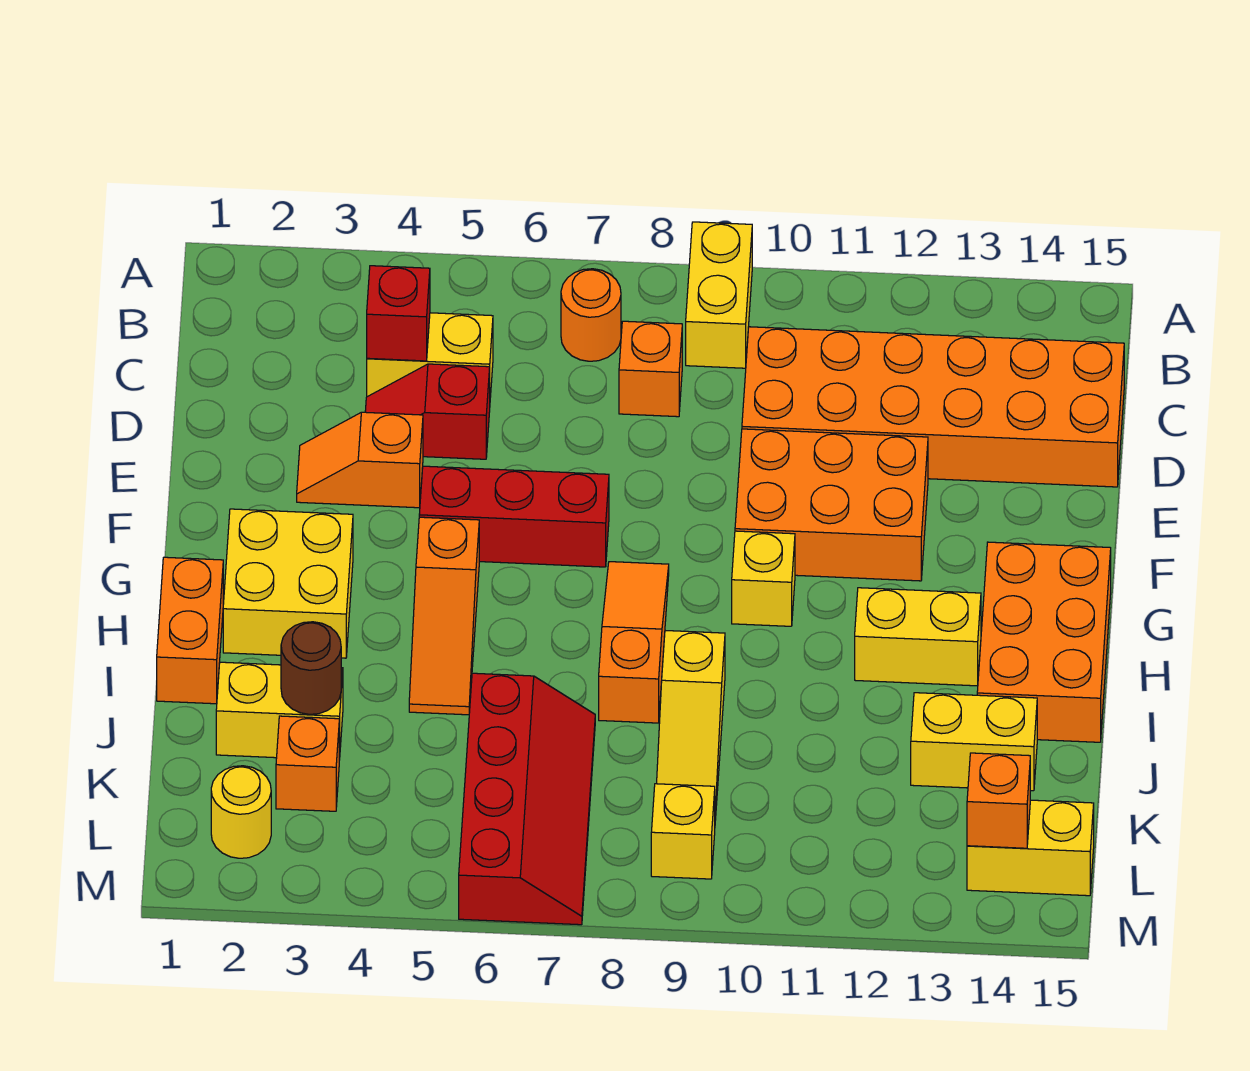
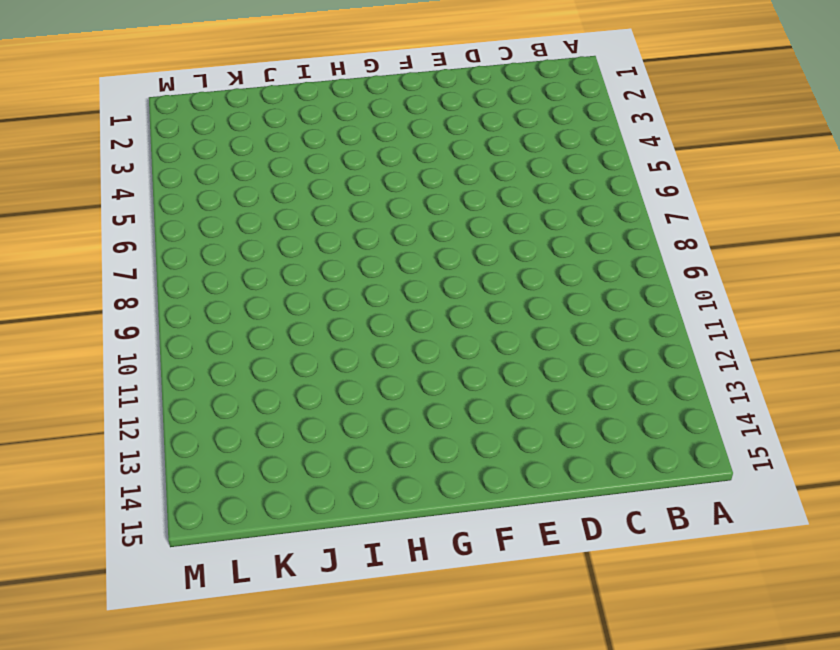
none -> yellow brick A9:B9 level 1
none -> orange round brick B7 level 1
none -> yellow brick C4:C5 level 1

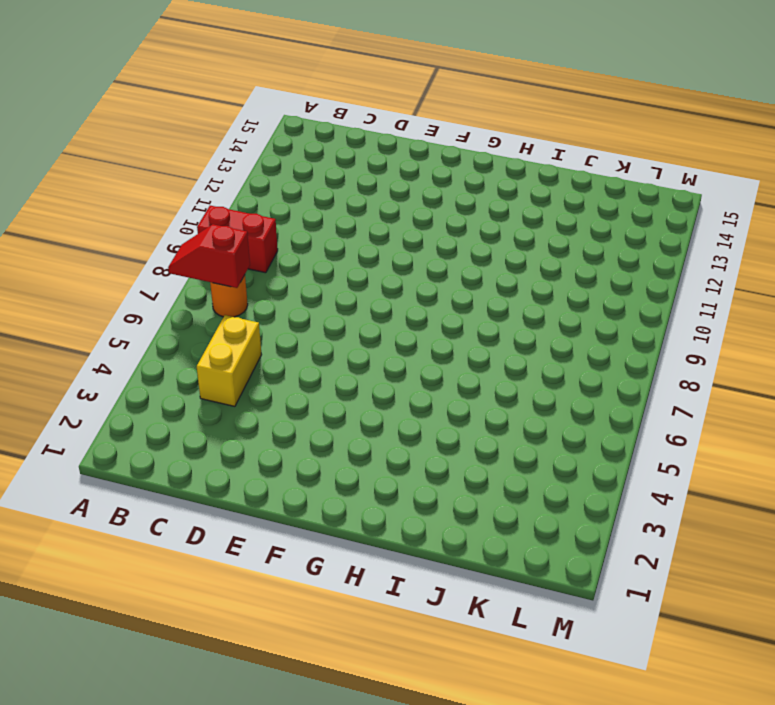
red slope A7:B7 level 2 top B -> red slope D4:D5 level 1 top 5
red brick A9:B9 level 1 -> yellow brick A9:B9 level 1
none -> orange brick C8 level 1
none -> orange brick C10:D15 level 1
none -> orange slope E3:E4 level 1 top 4

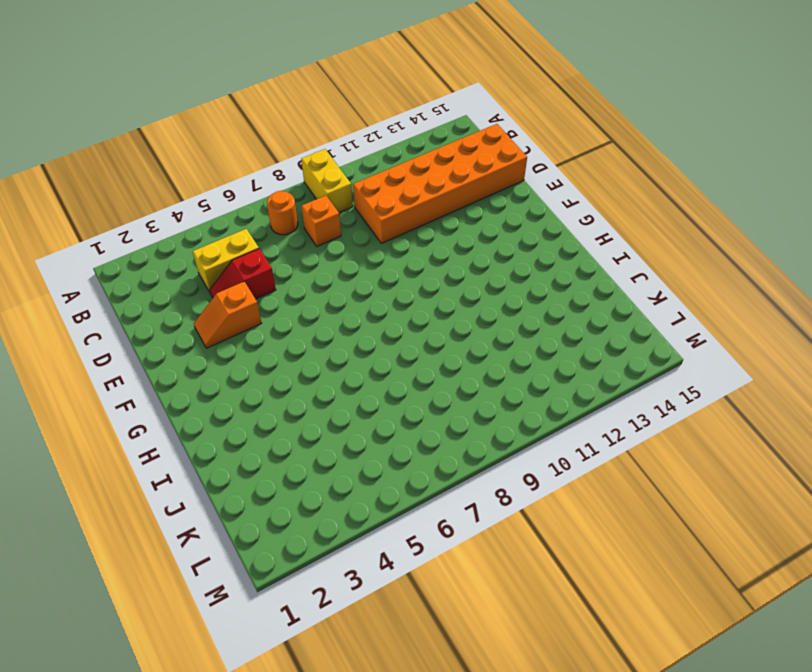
none -> orange brick E10:F12 level 1
none -> red brick F5:F7 level 1
none -> yellow brick G2:H3 level 1

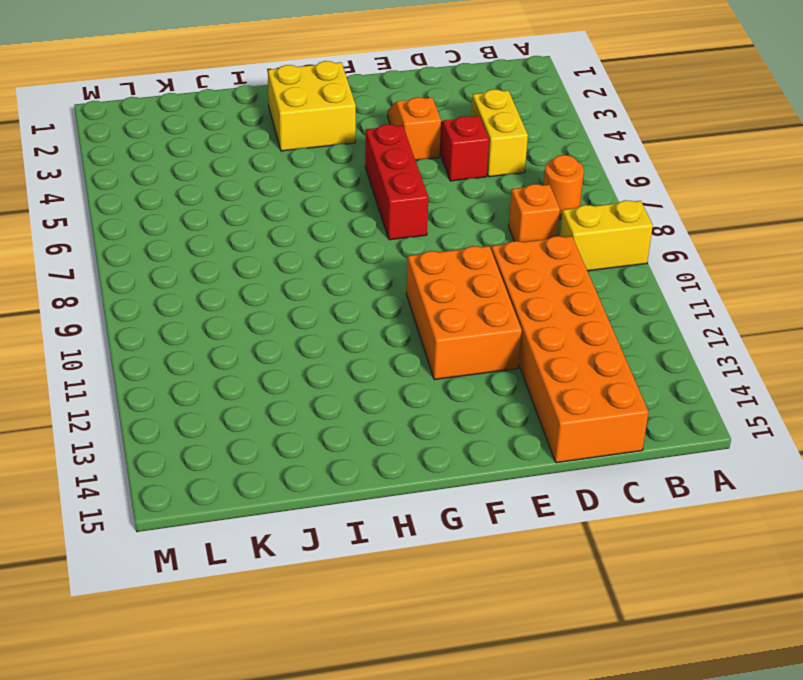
none -> orange slope G5:I5 level 1 top G
none -> orange slope G8:I8 level 1 top I
none -> yellow brick G10 level 1

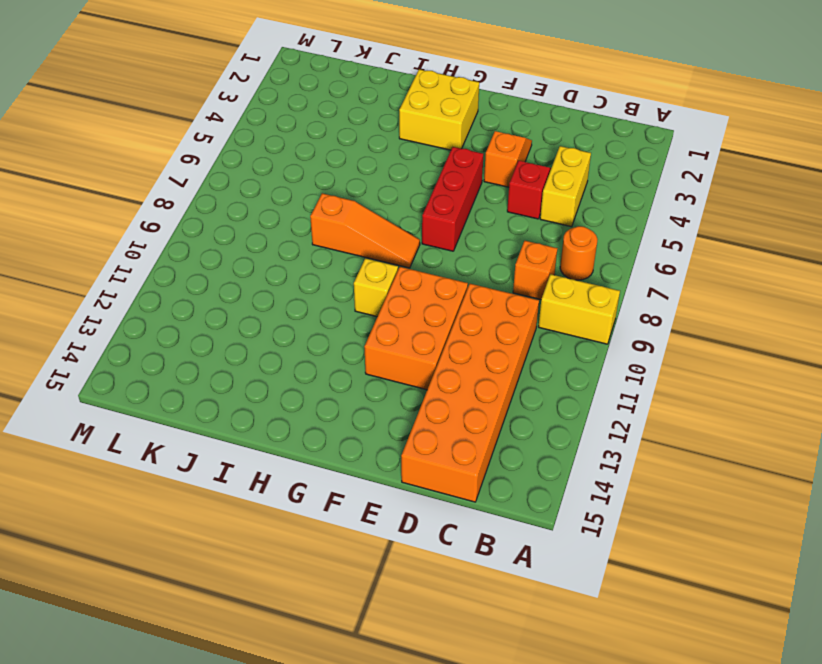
none -> orange slope G5:I5 level 1 top G
none -> orange brick G14:I15 level 1
none -> orange brick H1:I1 level 1

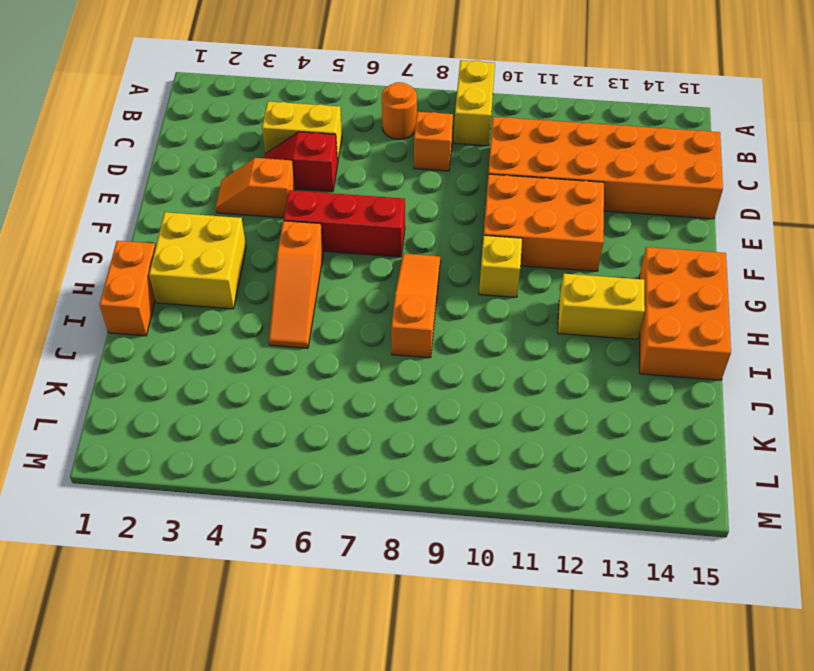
none -> yellow slope I9:K9 level 1 top I
none -> yellow brick J2:J3 level 1
none -> red slope J6:M7 level 1 top 6

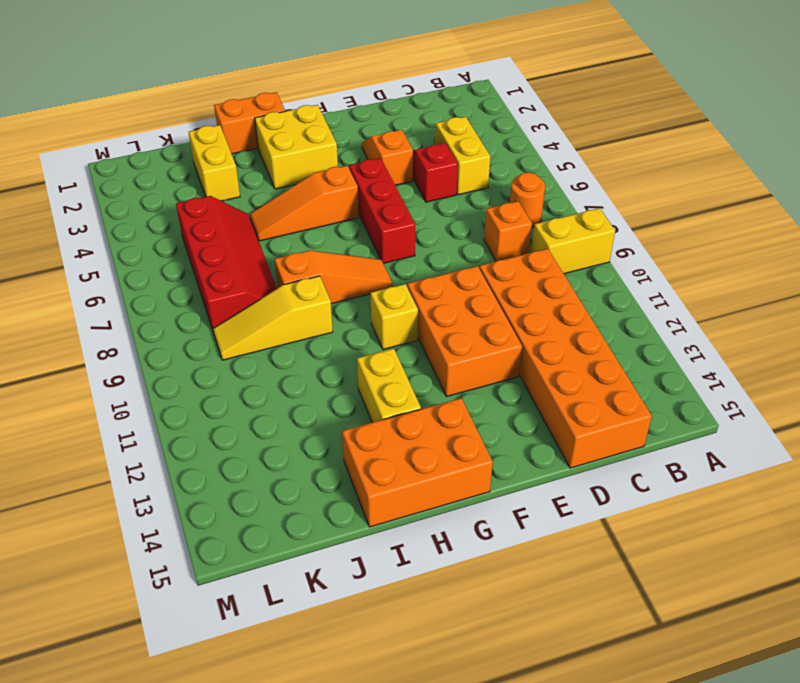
red slope J5:K8 level 1 top K -> red slope J6:M7 level 1 top 6
none -> yellow brick J13:J14 level 1
none -> orange brick K3 level 1
none -> yellow round brick L2 level 1

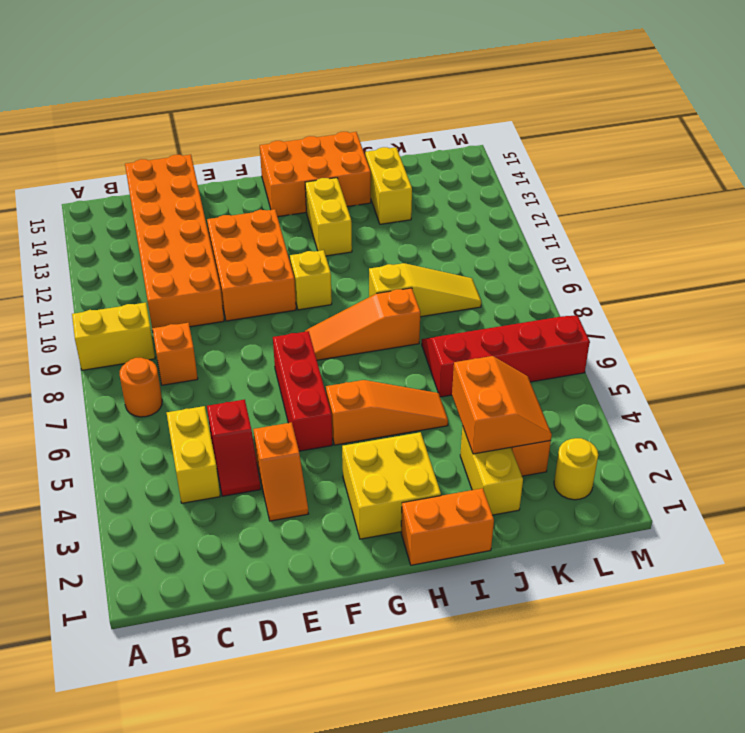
orange slope J3:K4 level 2 top J -> brown round brick J3 level 2
none -> yellow brick L9 level 1
none -> yellow brick L14:L15 level 1
none -> red brick C4 level 2

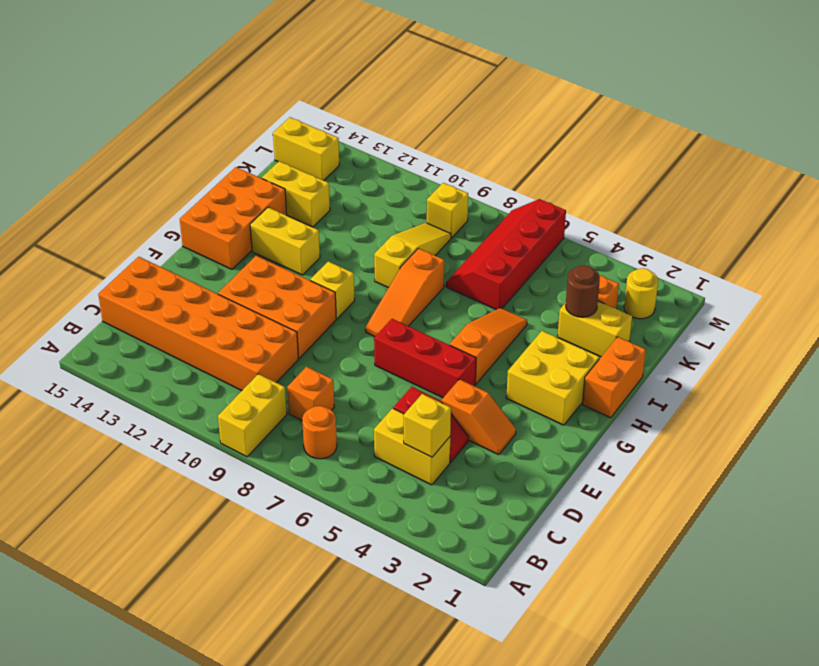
yellow brick C4 level 2 -> red brick C4 level 2
none -> orange brick L14 level 2

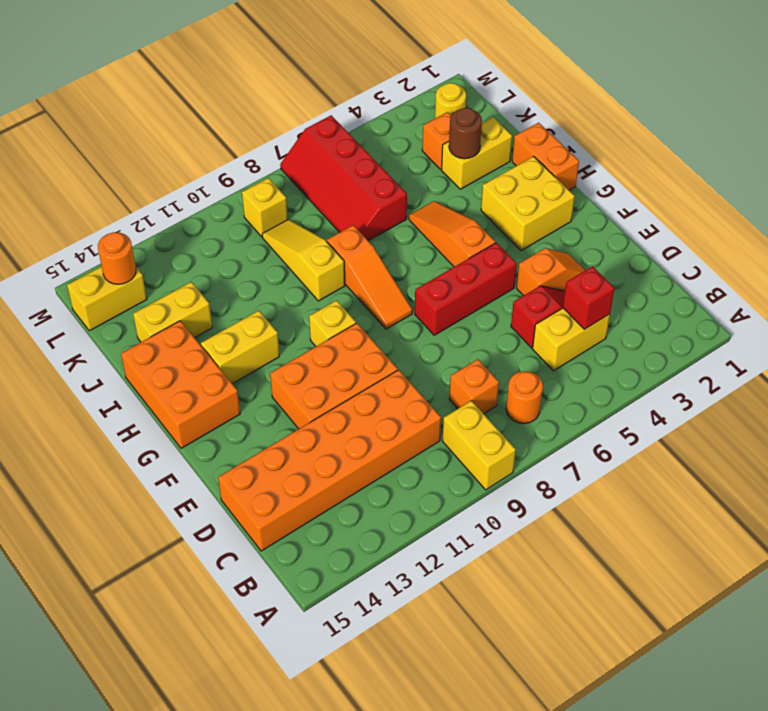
orange round brick L14 level 2 -> orange brick L14 level 2

